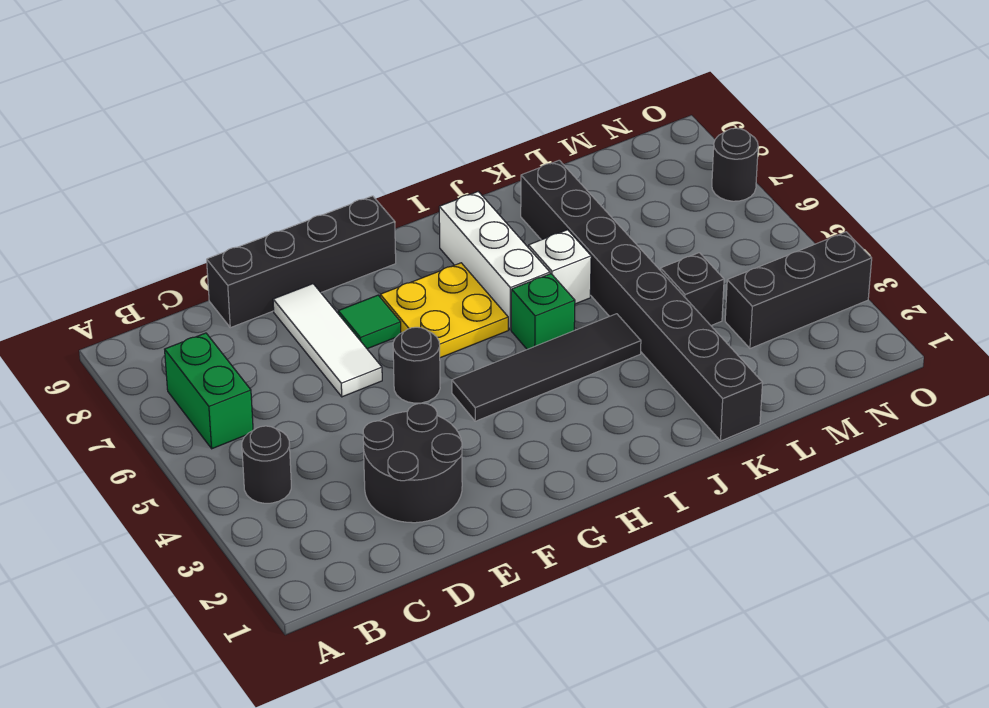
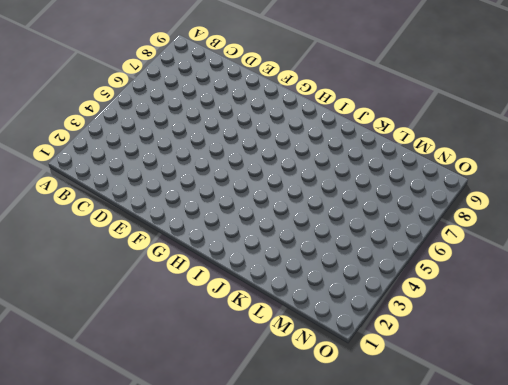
none -> black round brick B4 level 1
none -> green brick B6:B7 level 1
none -> black round brick D2:E3 level 1

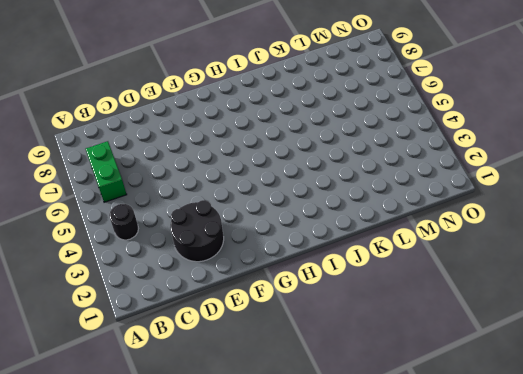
none -> black brick D9:G9 level 1
none -> white tile E6:E8 level 1
none -> black round brick F5 level 1

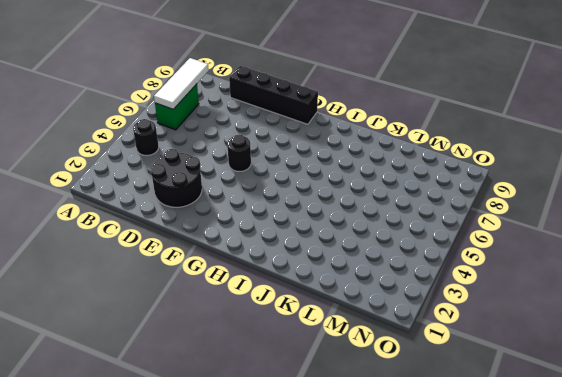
white tile B6:B8 level 2 -> white tile E6:E8 level 1
none -> green tile F7 level 1
none -> black tile G4:J4 level 1
none -> yellow plate G6:H7 level 1

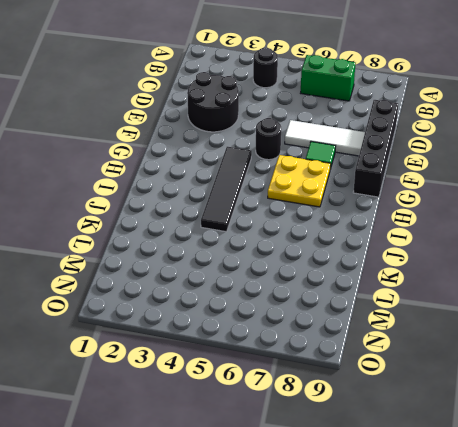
none -> green brick I5 level 1
none -> white brick I6:I8 level 1
none -> white brick J6 level 1

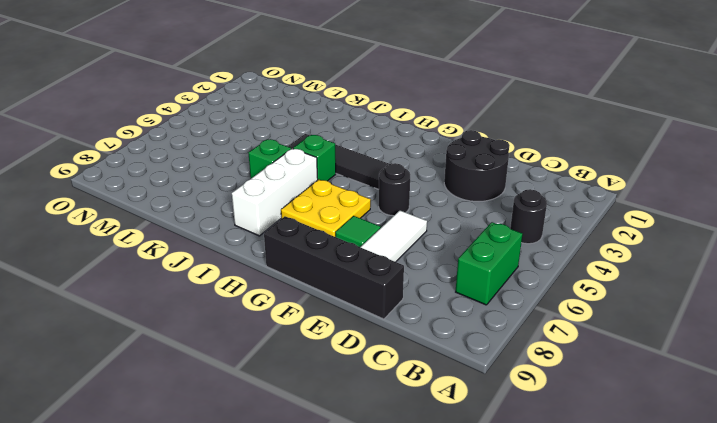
green brick J6 level 1 -> white brick J6 level 1
none -> black brick K1:K8 level 1
none -> black brick L4 level 1
none -> black brick M3:O3 level 1

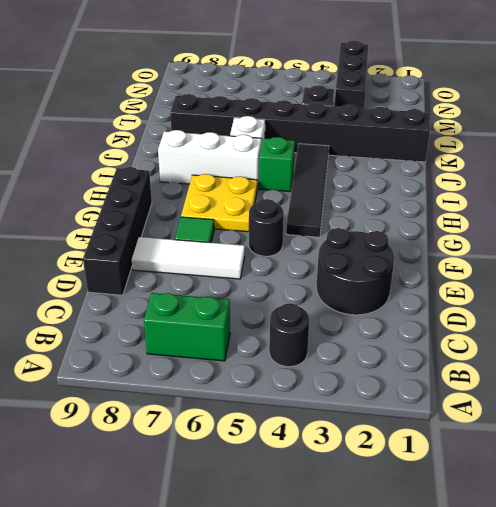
none -> black round brick O7 level 1

